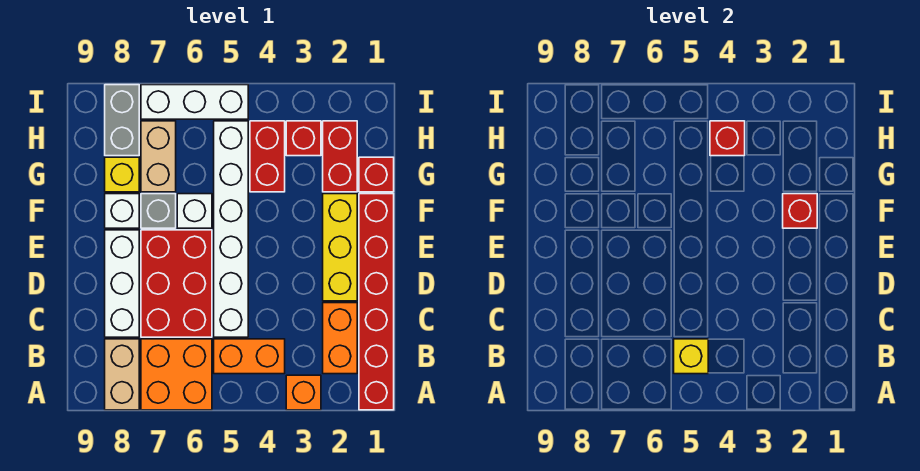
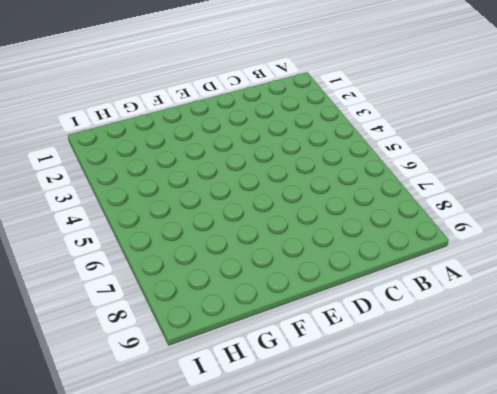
none -> red brick A1:F1 level 1
none -> orange brick A3 level 1
none -> orange brick A6:B7 level 1

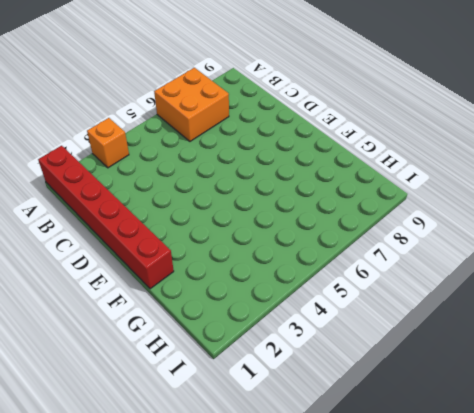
none -> tan brick A8:B8 level 1
none -> orange brick B2:C2 level 1
none -> orange brick B4:B5 level 1

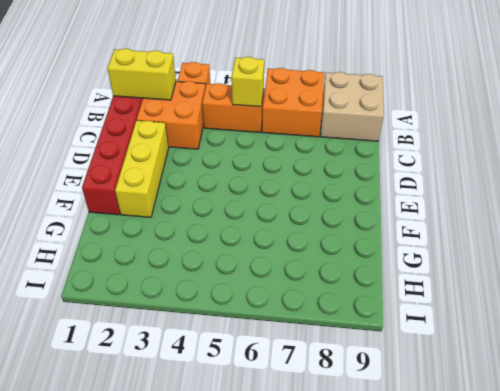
tan brick A8:B9 level 1 -> tan brick A8:B8 level 1
yellow brick B1:B2 level 2 -> none
orange brick B2:C3 level 1 -> orange brick B2:C2 level 1
none -> white brick C5:H5 level 1
none -> red brick C6:E7 level 1
none -> white brick C8:E8 level 1

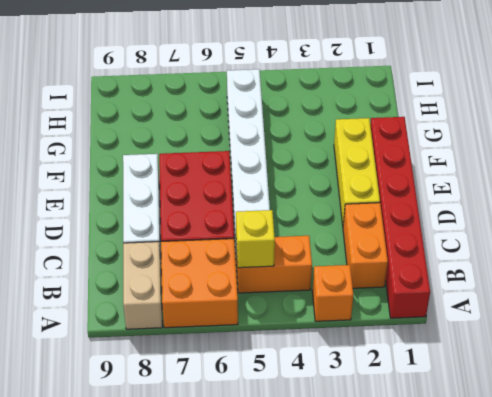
none -> white brick F6 level 1
none -> grey brick F7 level 1
none -> white brick F8 level 1

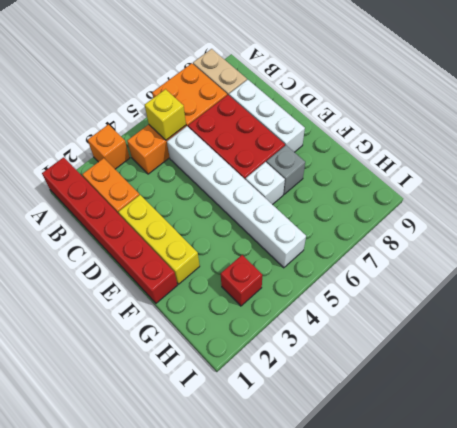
none -> white brick F8 level 1
none -> red brick G1 level 1
none -> red brick G2:H2 level 1

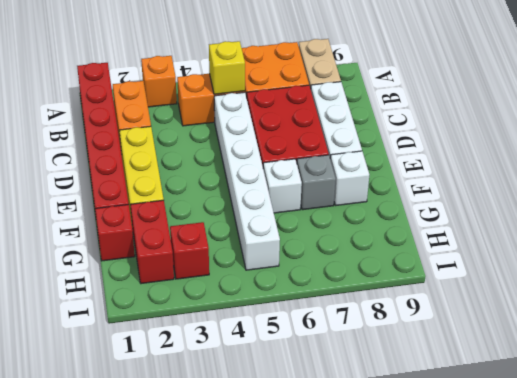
none -> red brick G4:H4 level 1
none -> tan brick G7:H7 level 1
none -> yellow brick G8 level 1

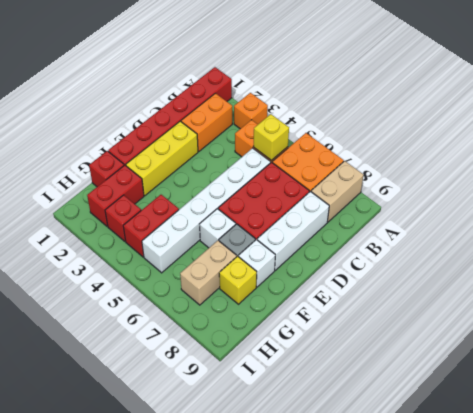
none -> grey brick H8:I8 level 1
none -> white brick I5:I7 level 1
none -> red brick F2 level 2

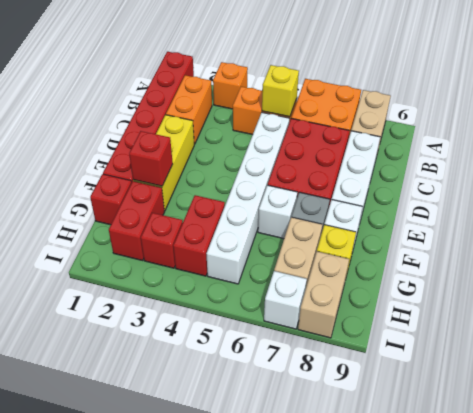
tan brick H8:I8 level 1 -> grey brick H8:I8 level 1
white brick I7 level 1 -> white brick I5:I7 level 1
none -> red brick H4 level 2

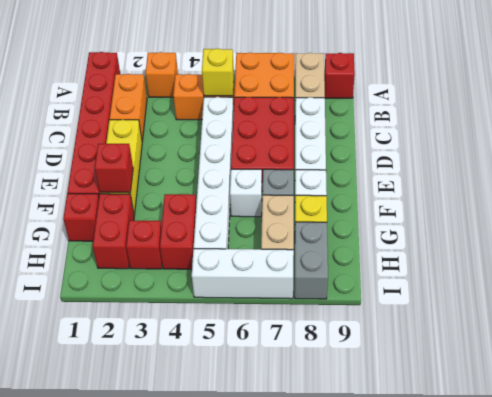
red brick A9 level 1 -> red brick H4 level 2

